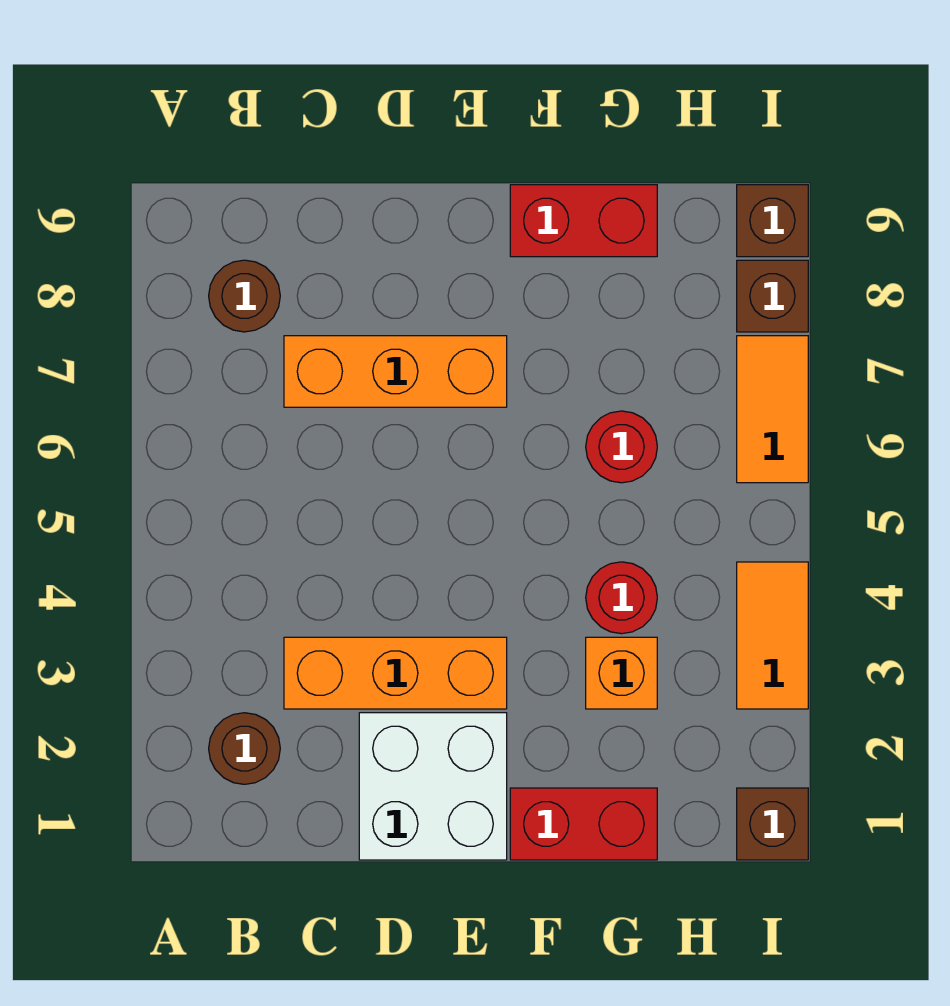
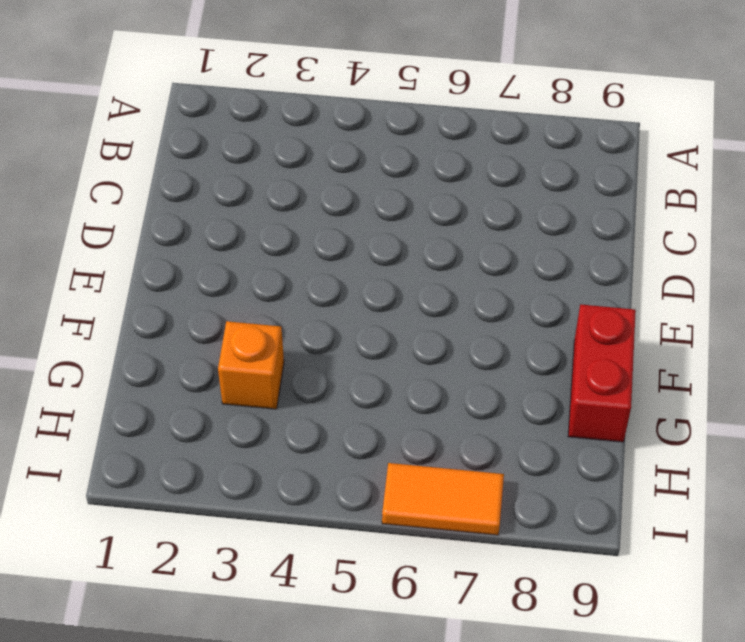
none -> brown round brick B2 level 1
none -> brown round brick B8 level 1
none -> orange brick C3:E3 level 1

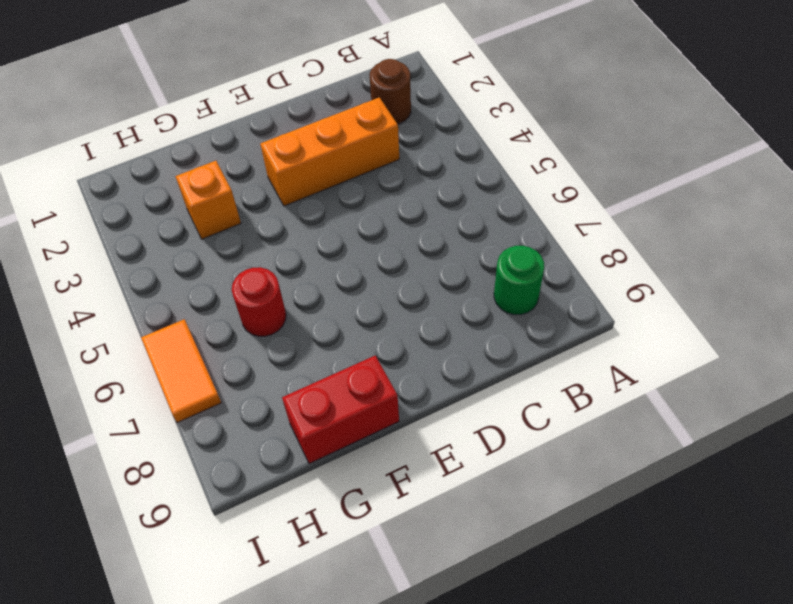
green round brick B8 level 1 -> brown round brick B8 level 1
none -> orange brick C7:E7 level 1
none -> white brick D1:E2 level 1
none -> red brick F1:G1 level 1

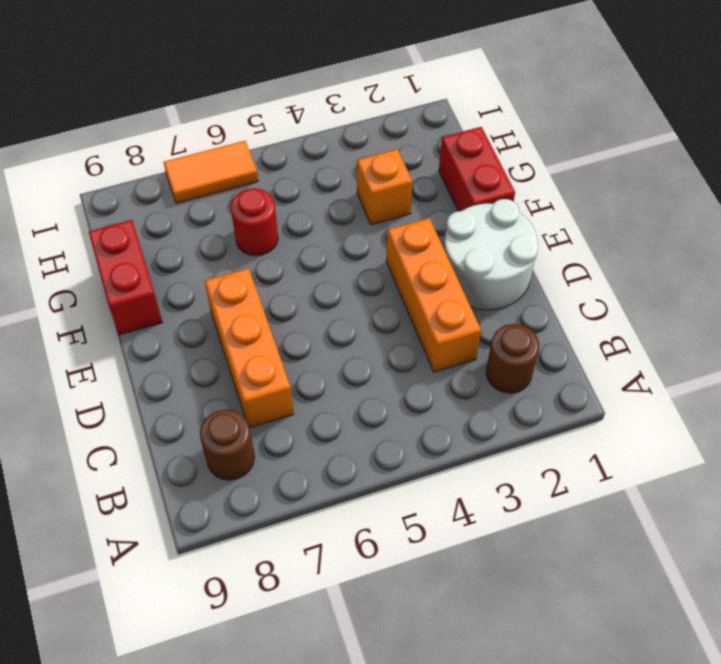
white round brick D1:E2 level 1 -> white brick D1:E2 level 1
none -> red round brick G4 level 1
none -> brown brick I1 level 1
none -> orange tile I3:I4 level 1

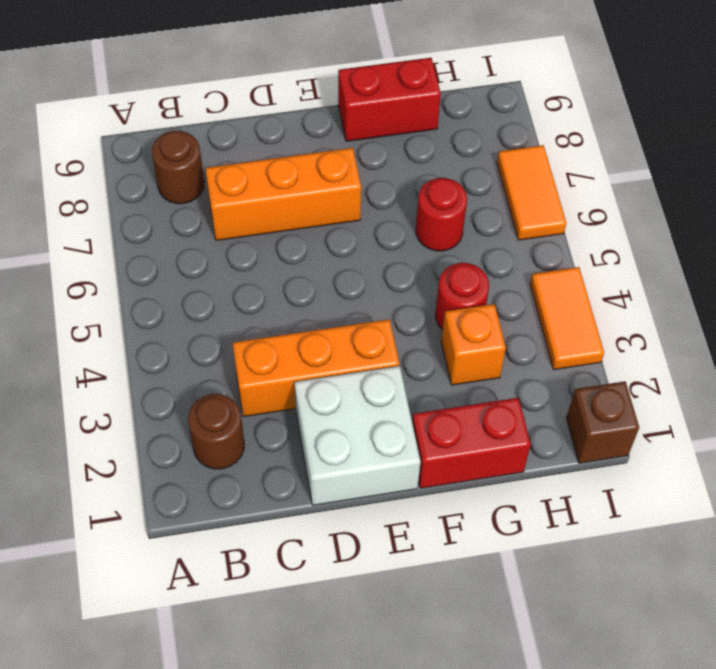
none -> brown brick I8 level 1
none -> brown brick I9 level 1

